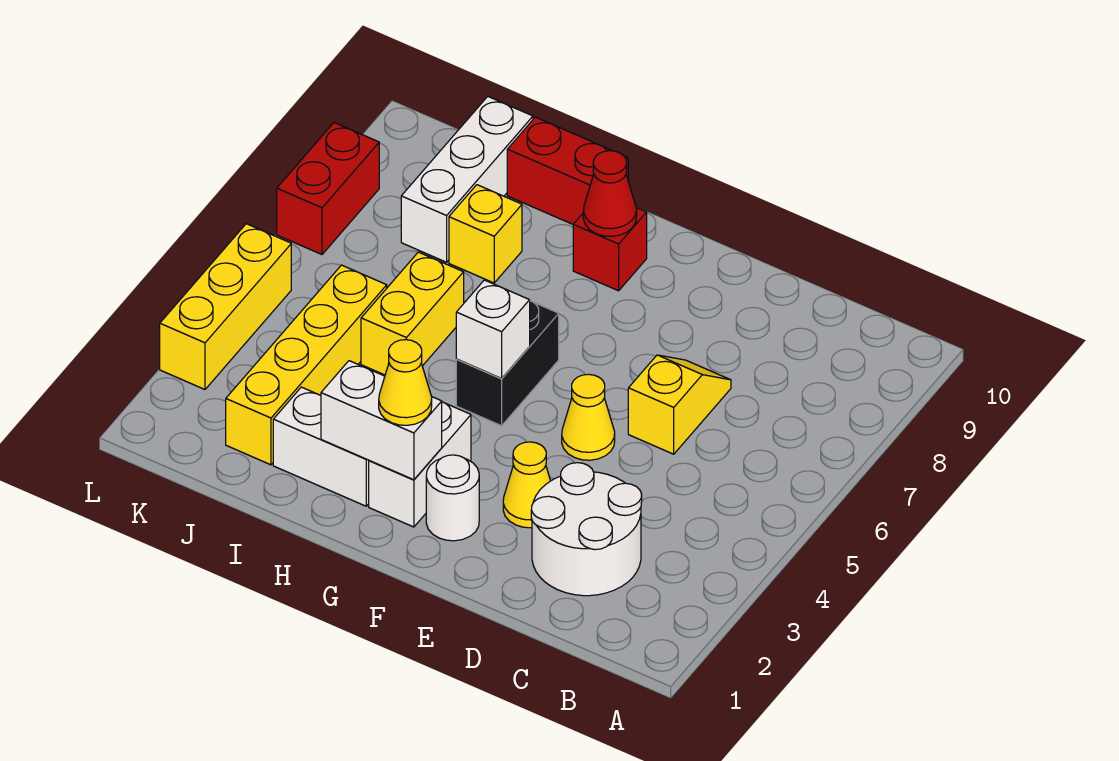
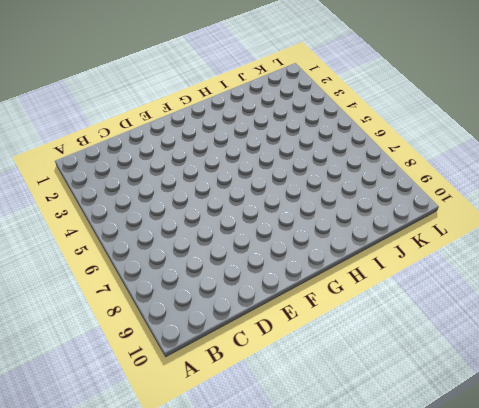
none -> white round brick C2:D3 level 1
none -> yellow slope D6:D7 level 1 top 6
none -> yellow cone E3 level 1

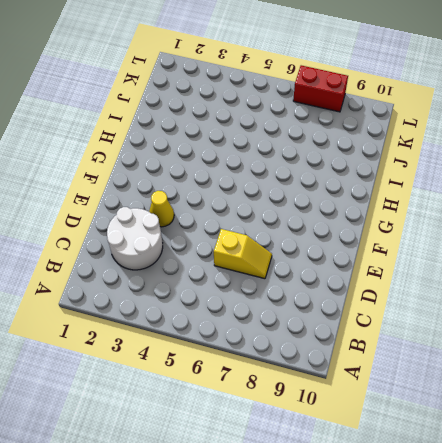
none -> yellow cone E5 level 1
none -> white round brick F2 level 1
none -> white brick G2:G3 level 1

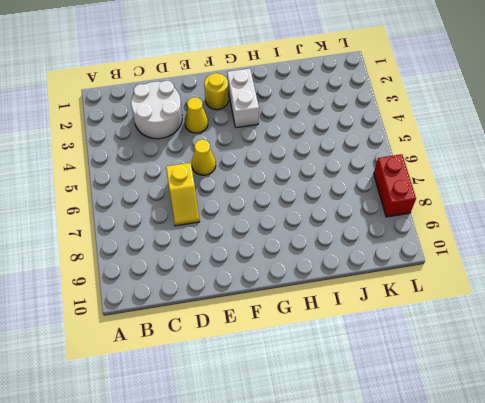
yellow round brick F2 level 1 -> white round brick F2 level 1
none -> black brick G5:G6 level 1
none -> red brick G9 level 1
none -> white brick H2:I2 level 1

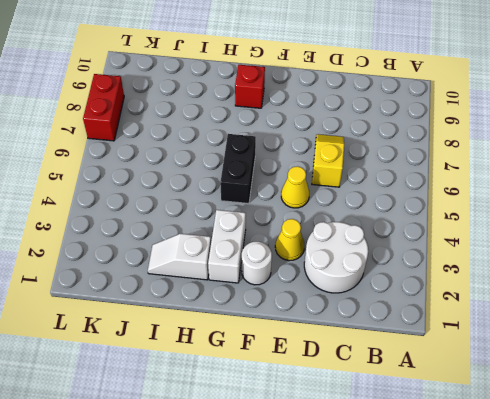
white slope H2:I2 level 1 top H -> white brick H2:I2 level 1
none -> red brick H10:I10 level 1
none -> yellow brick I5:I6 level 1
none -> yellow brick I8 level 1

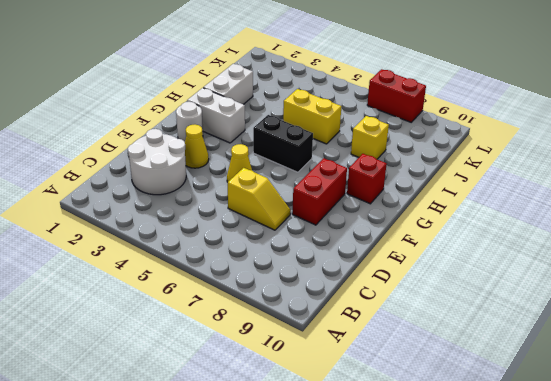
red brick E8:F8 level 1 -> red brick H10:I10 level 1
none -> yellow brick J2:J5 level 1
none -> white brick J8:J10 level 1
none -> yellow brick L3:L5 level 1

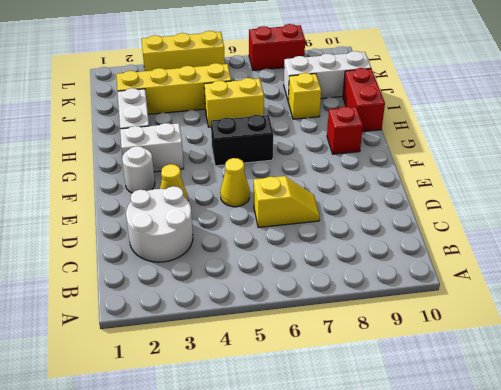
none -> white brick G2:H2 level 2
none -> white brick G5 level 2
none -> red cone G9 level 2

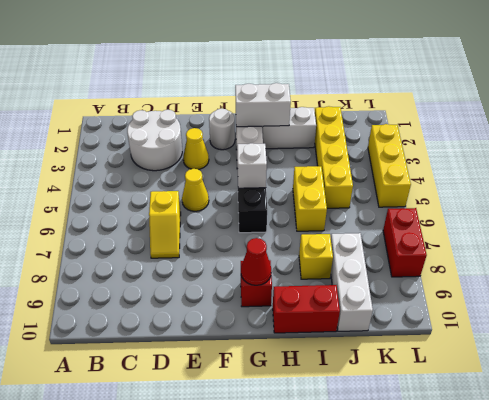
none -> yellow cone G2 level 3

